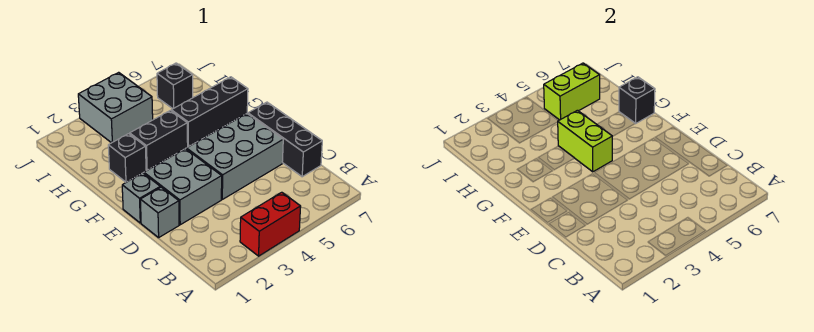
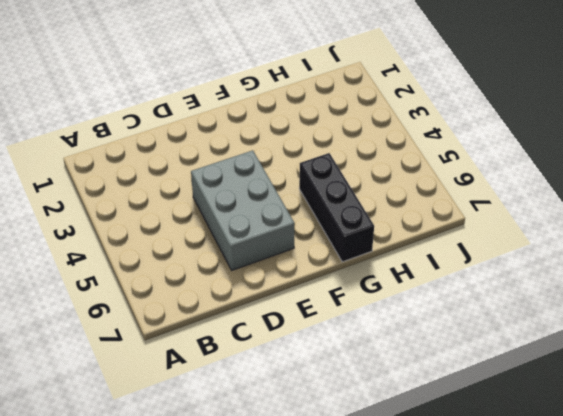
none -> red brick A3:A4 level 1
none -> black brick C7:E7 level 1
none -> grey brick D1 level 1

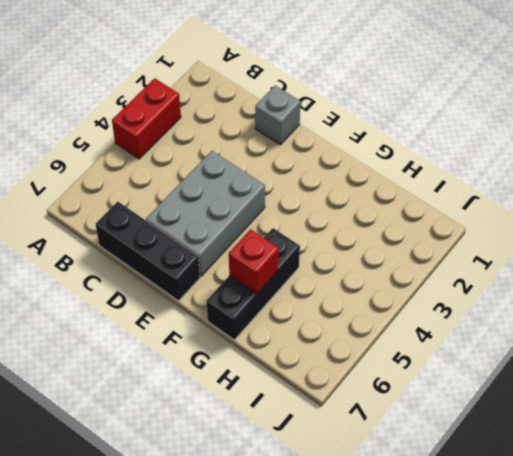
red brick G6 level 2 -> none
none -> grey brick D2:E3 level 1
none -> grey brick E1 level 1
none -> black brick G2 level 1

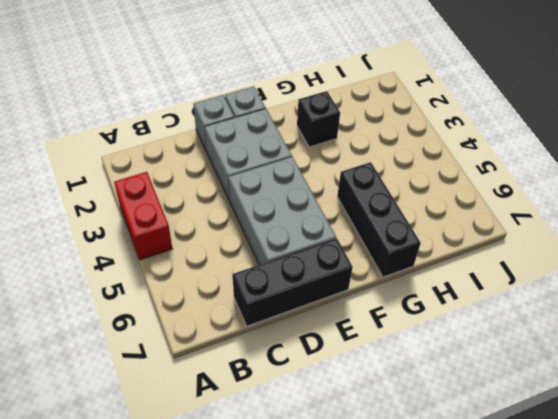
none -> black brick G3:G4 level 1
none -> grey brick I3:J4 level 1
none -> black brick I6 level 1

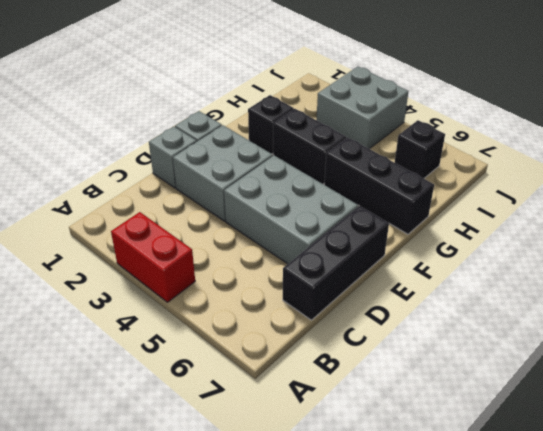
none -> lime brick F4:G4 level 2
none -> black brick G7 level 2
none -> lime brick I5:I6 level 2

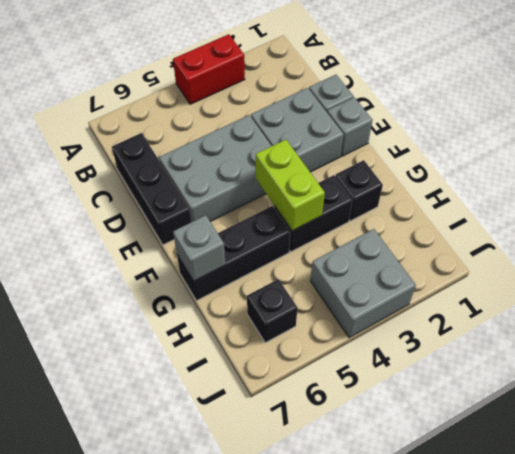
grey brick G7 level 2 -> black brick G7 level 2
none -> lime brick I5:I6 level 2

